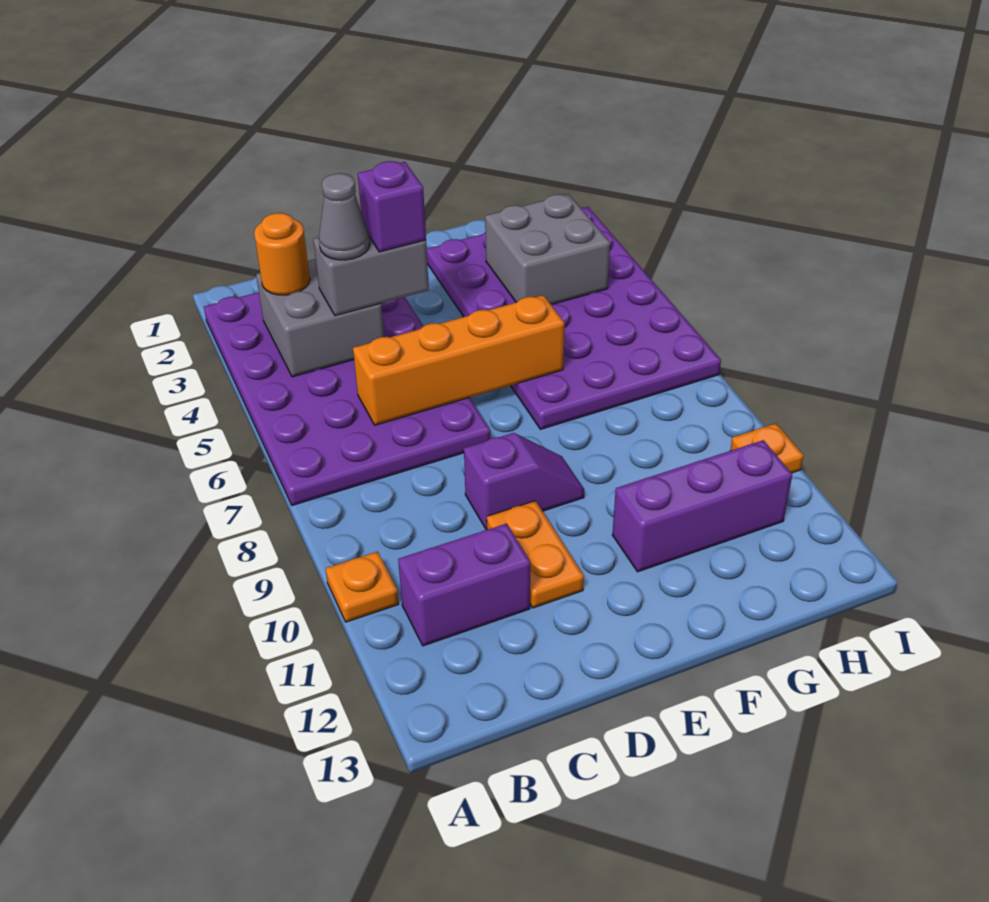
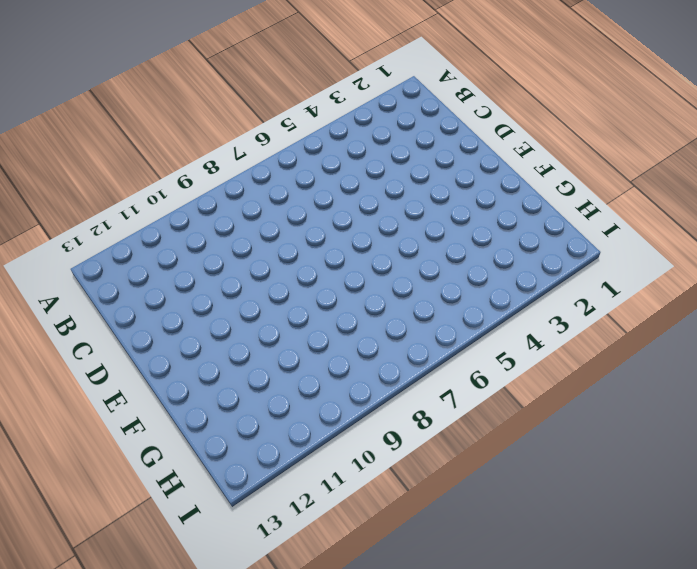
none -> purple plate A2:D7 level 1
none -> orange plate A10 level 1
none -> purple brick B11:C11 level 1

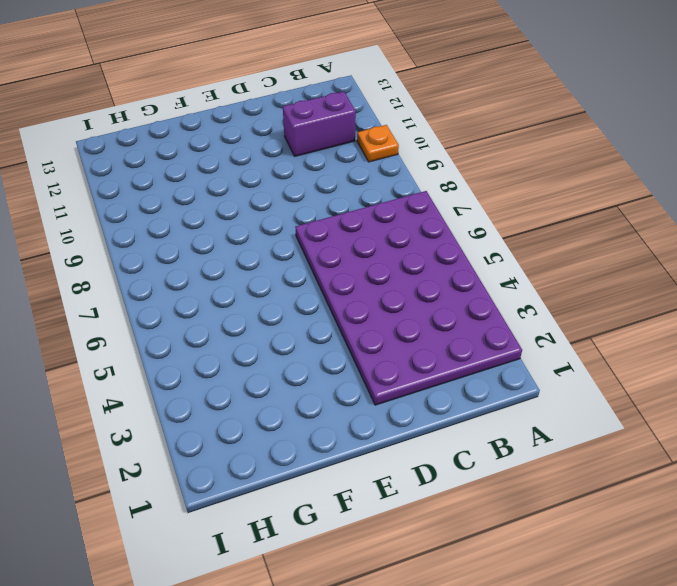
none -> purple slope D9:E9 level 1 top D
none -> orange plate D10:D11 level 1
none -> purple plate F2:I7 level 1

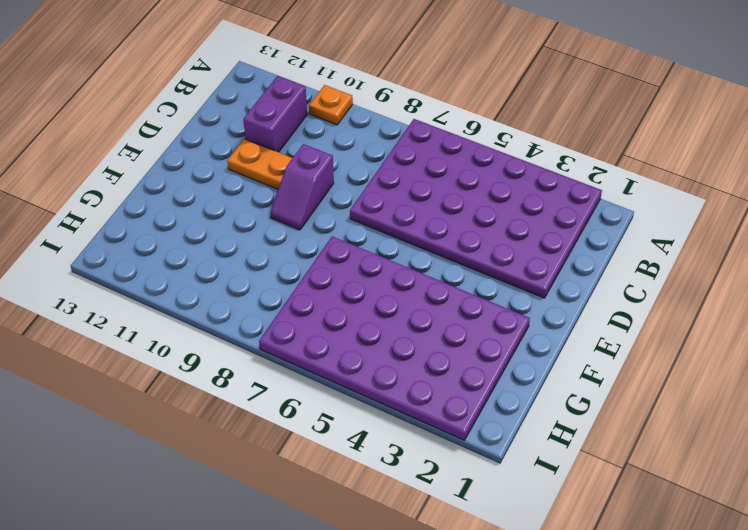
none -> purple brick F11:H11 level 1
none -> orange plate I10 level 1
none -> grey brick B3:C4 level 2

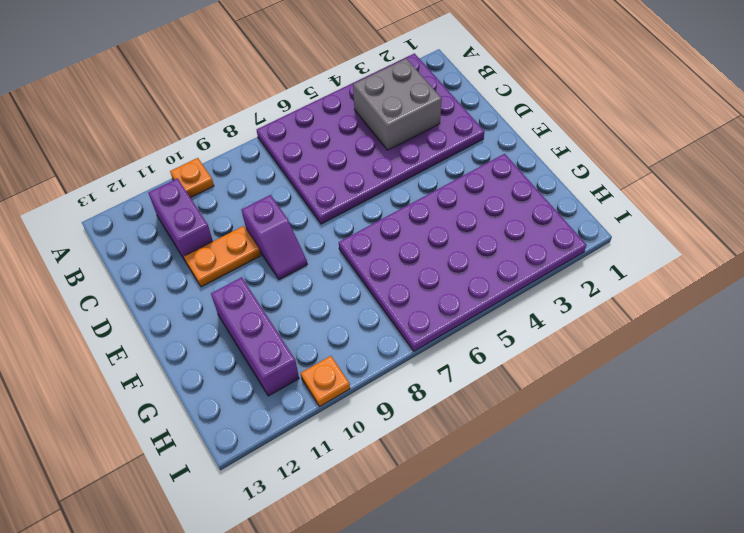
none -> orange brick C6:F6 level 2
none -> grey brick G3:H4 level 2
none -> orange round brick B3 level 3

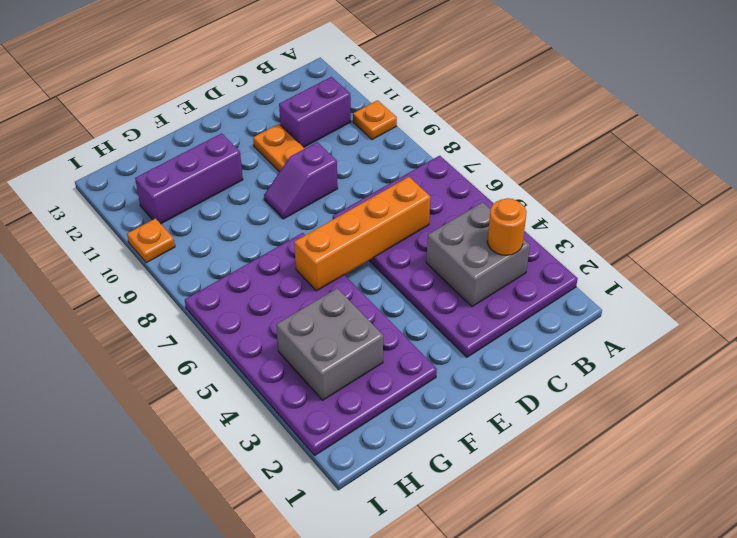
none -> grey brick C4:D4 level 3
none -> grey cone C4 level 4
none -> purple brick D4 level 4

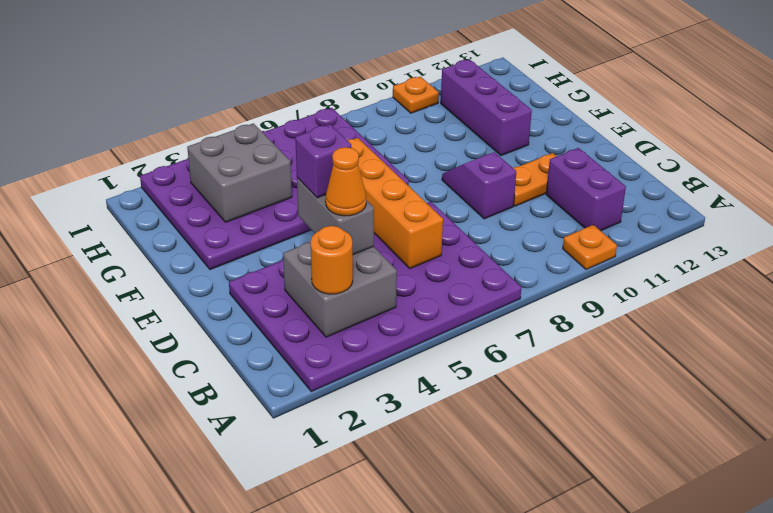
orange cone C4 level 4 -> grey cone C4 level 4

